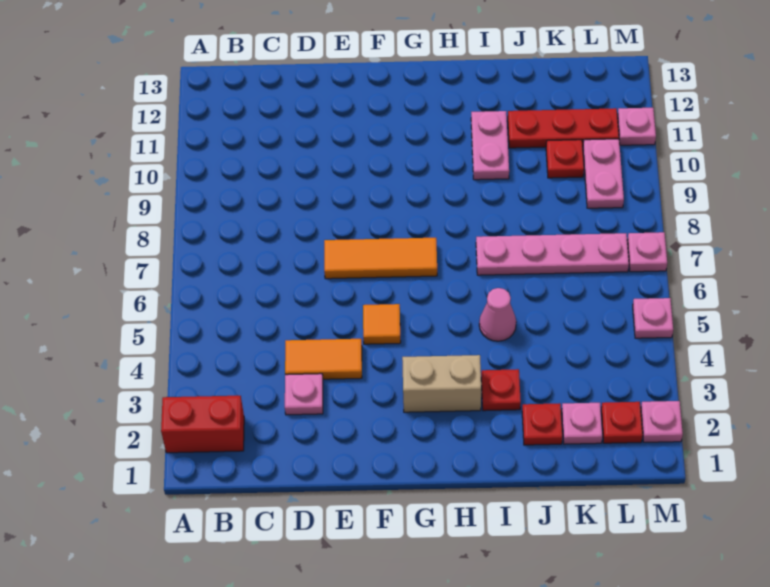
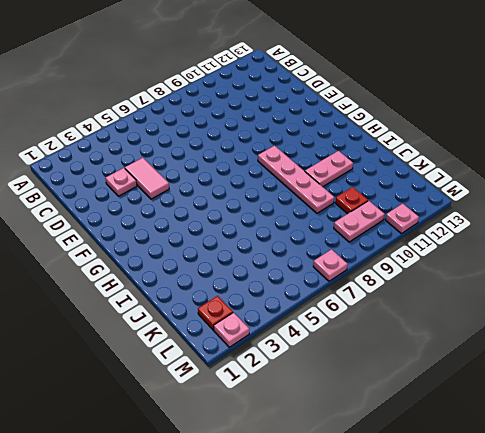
pink tile D4:E4 level 1 -> orange tile D4:E4 level 1
pink plate G9:J9 level 1 -> pink plate I7:L7 level 1
none -> red brick A2:B2 level 1
none -> orange tile E7:G7 level 1
none -> orange tile F5 level 1

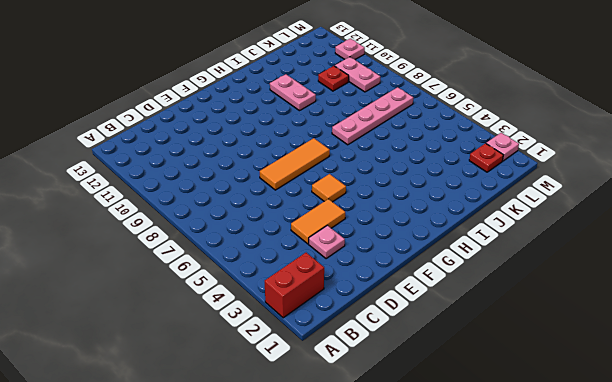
none -> tan brick G3:H3 level 1
none -> red plate I3 level 1
none -> pink cone I5 level 1

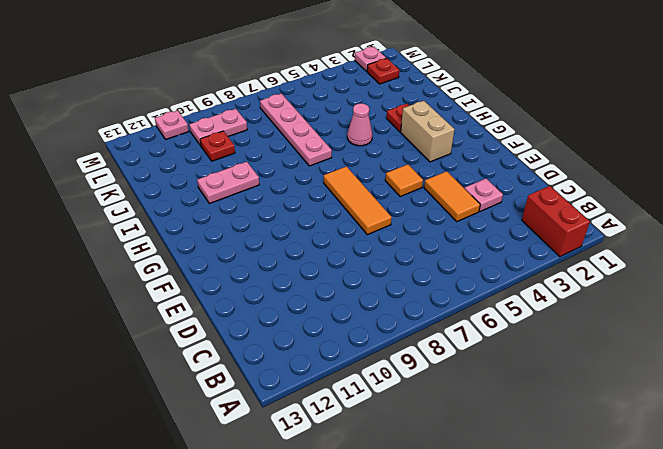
none -> red plate J2 level 1
none -> red plate J11:L11 level 1
none -> pink plate K2 level 1

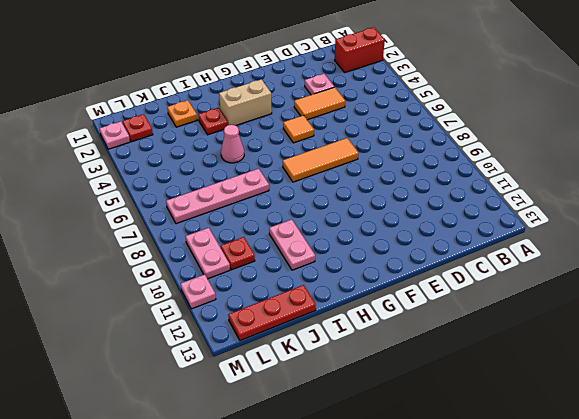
orange plate J2 level 1 -> red plate J2 level 1
red plate J13:L13 level 1 -> red plate J11:L11 level 1
none -> pink plate K2 level 1
none -> pink plate M5 level 1
none -> pink plate M7 level 1

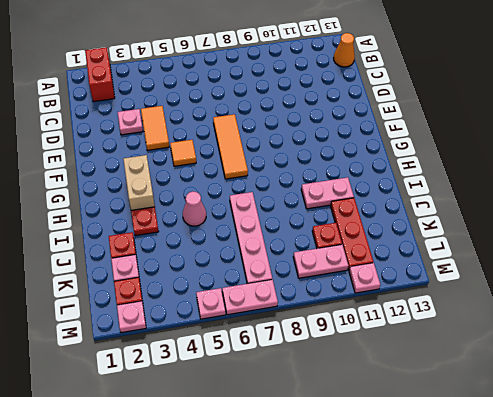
orange cone B13 level 1 -> none
pink plate M6:M7 level 1 -> pink plate M7 level 1

